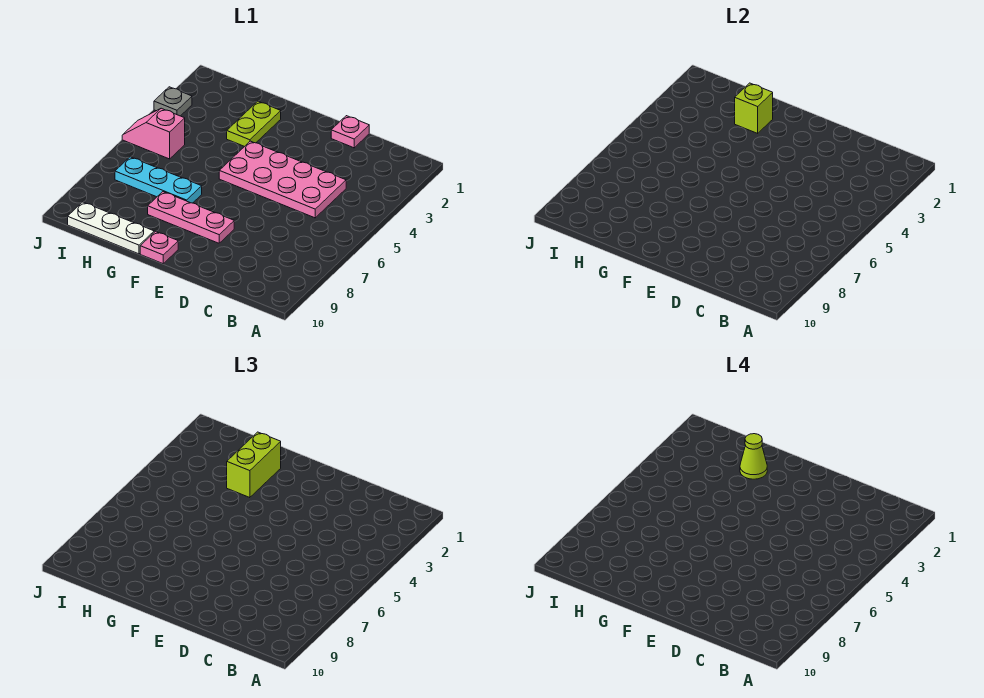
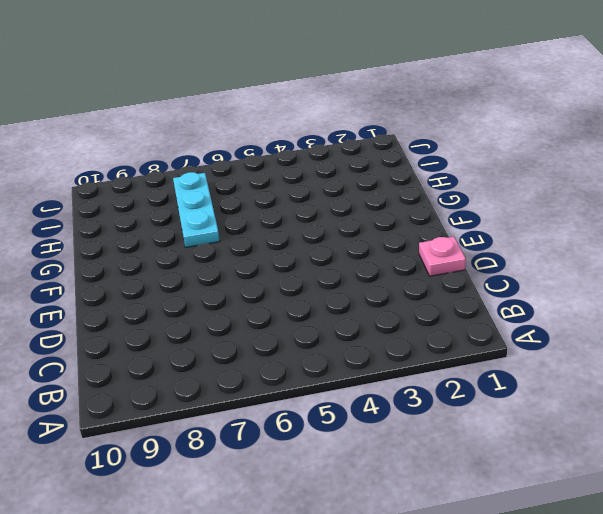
none -> pink plate C4:F5 level 1
none -> pink plate E8:G8 level 1
none -> pink plate F10 level 1

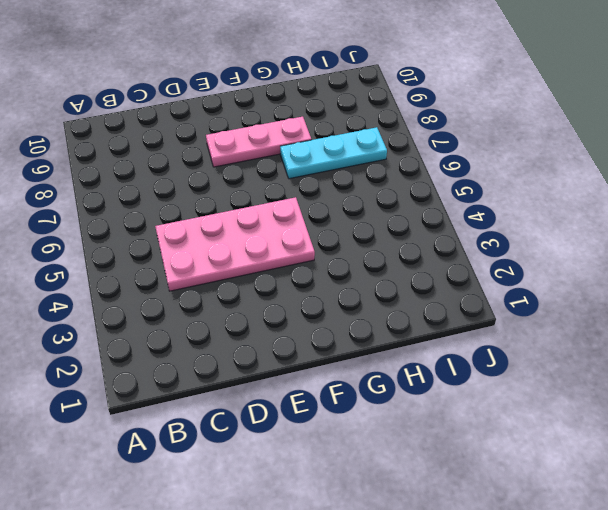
none -> pink plate D1 level 1
none -> pink plate F10 level 1
none -> lime plate G2:G3 level 1

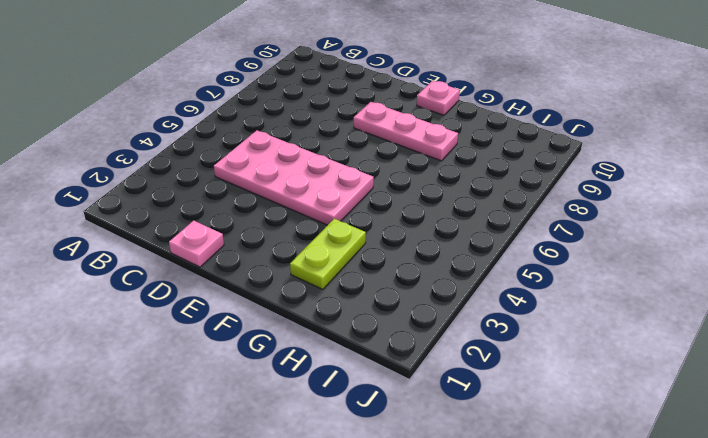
none -> cyan plate G7:I7 level 1
none -> white plate G10:I10 level 1
none -> pink slope I5:J5 level 1 top I

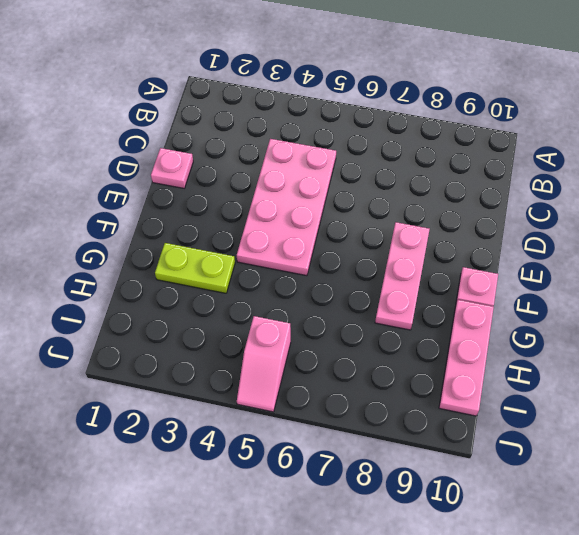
pink plate G10:I10 level 1 -> white plate G10:I10 level 1
none -> cyan plate G7:I7 level 1
none -> grey plate J3 level 1
none -> lime brick G2 level 2

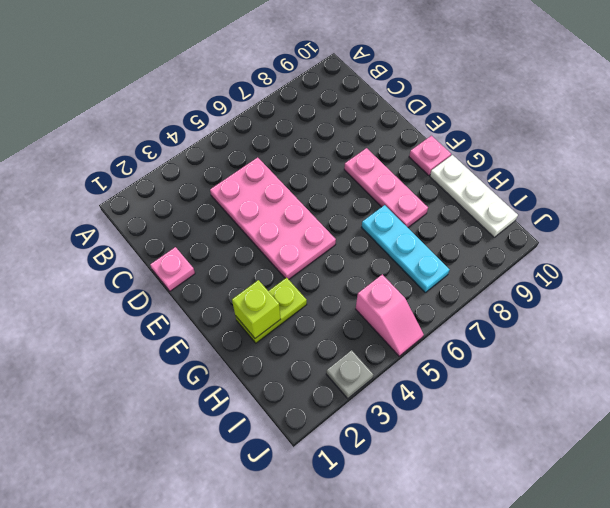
none -> lime brick G2:G3 level 3
none -> lime cone G2 level 4

